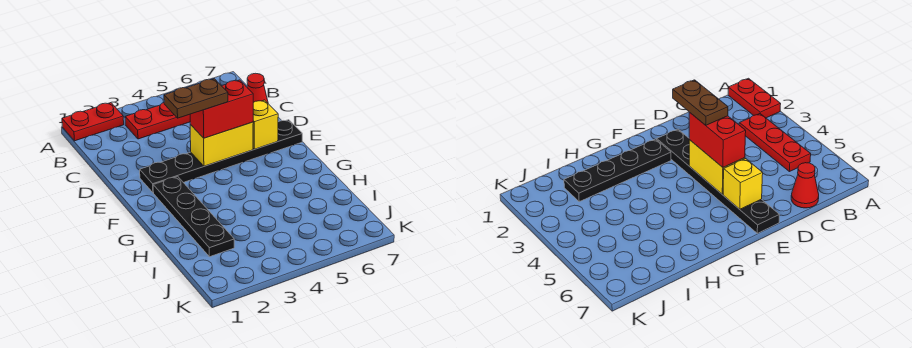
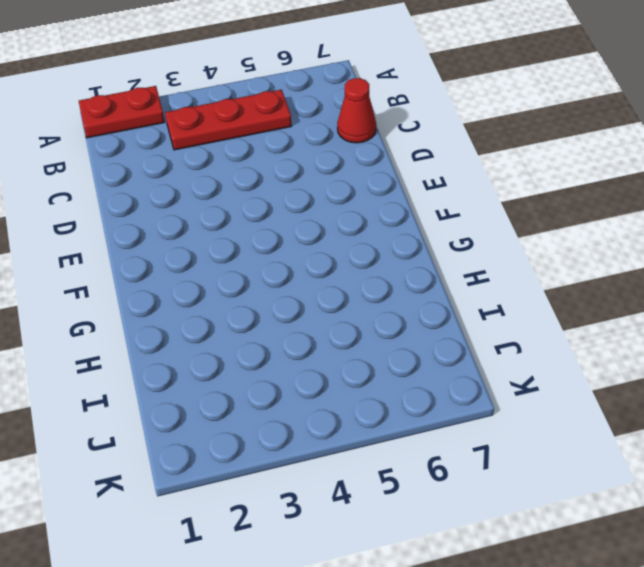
none -> black plate E2:E7 level 1
none -> black plate F2:I2 level 1

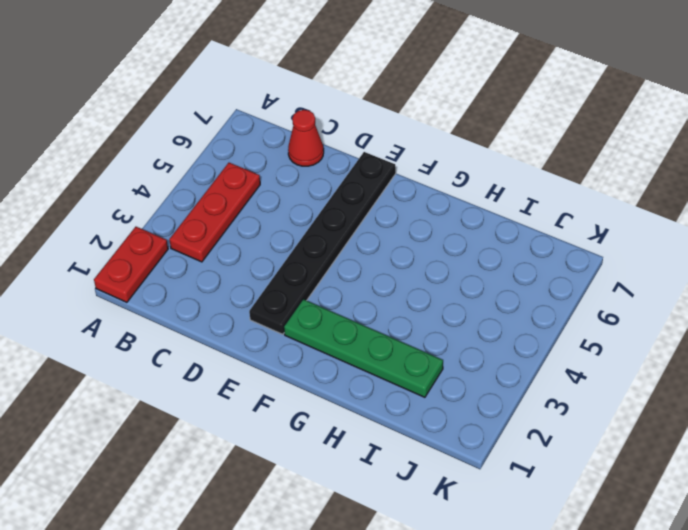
green plate F2:I2 level 1 -> black plate F2:I2 level 1
none -> yellow brick E4:E5 level 2
none -> yellow brick E6 level 2

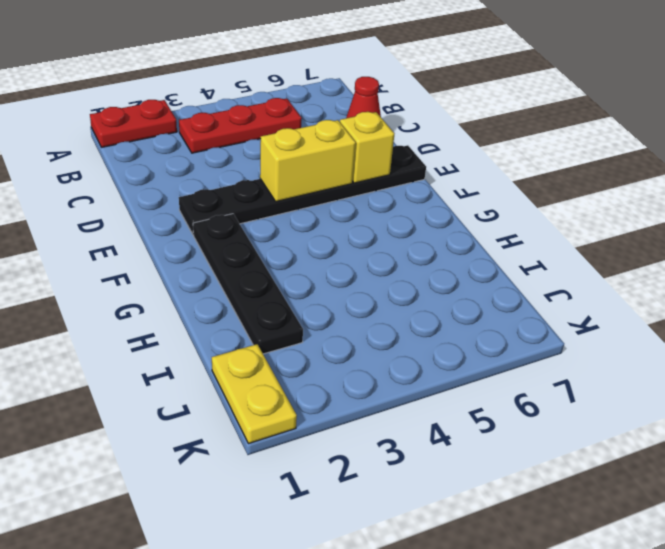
yellow plate J1:K1 level 1 -> none
none -> red brick E4:E5 level 3
none -> brown plate E3:E4 level 4

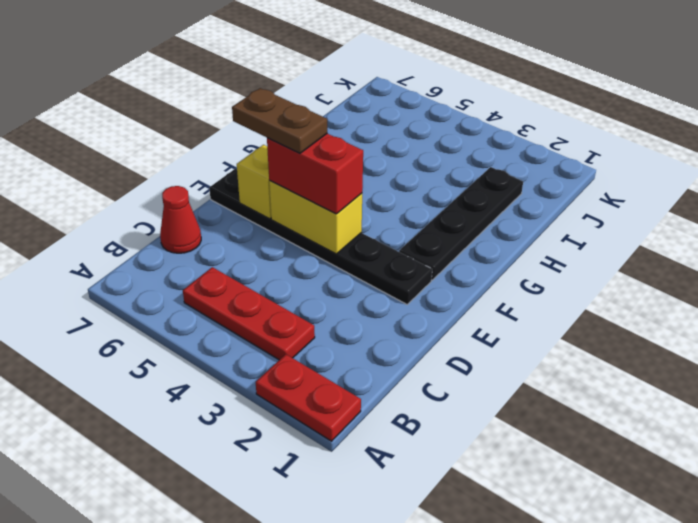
brown plate E5:E6 level 4 -> brown plate E3:E4 level 4

